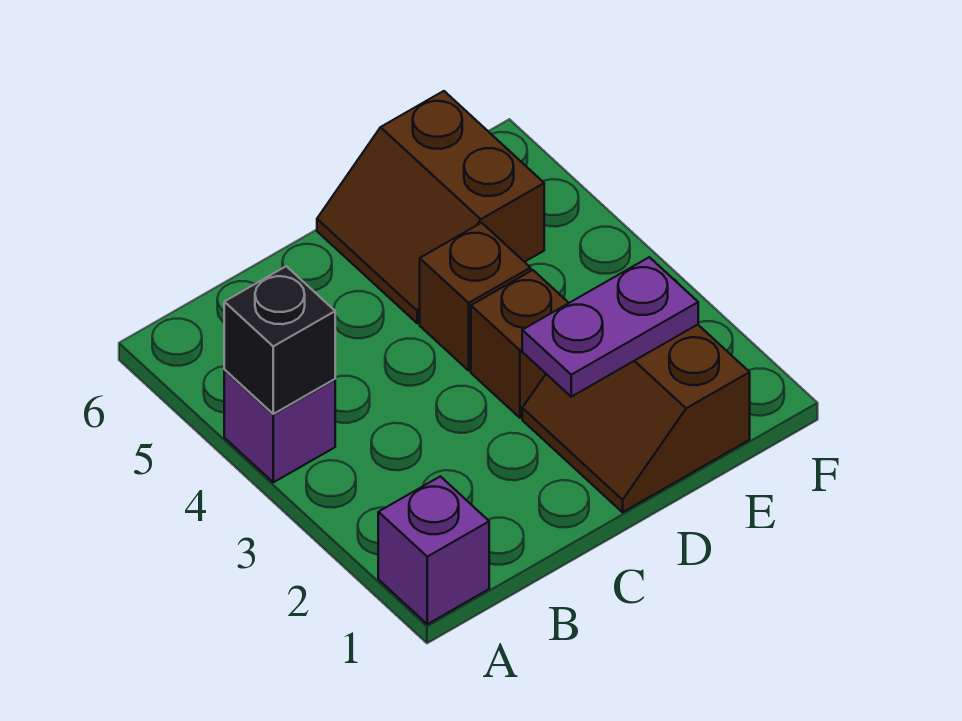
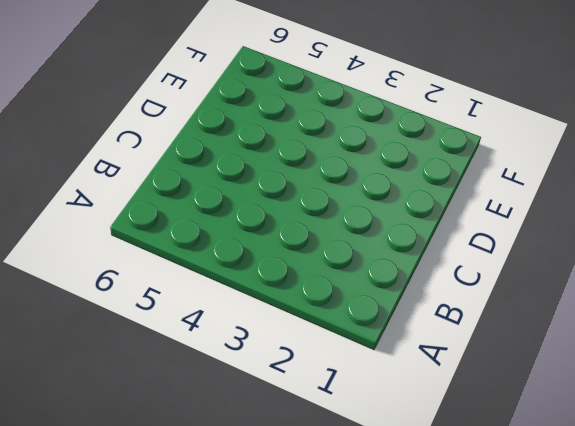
none -> purple brick A1 level 1
none -> purple brick A4 level 1

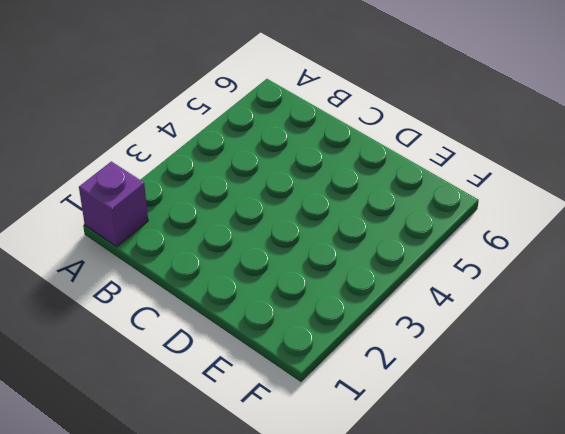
none -> purple brick A4 level 1
none -> brown slope D1:E2 level 1 top E

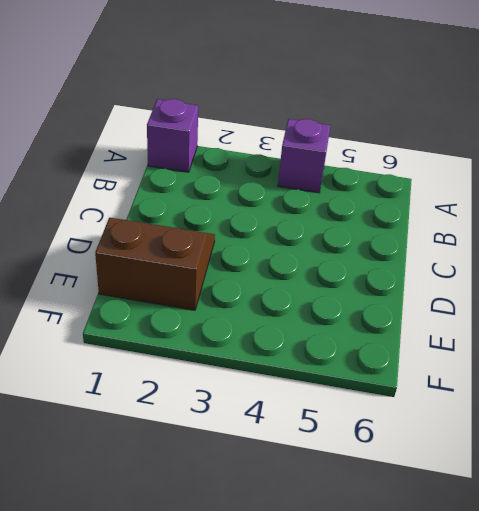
none -> brown brick D3 level 1
none -> brown brick D4 level 1

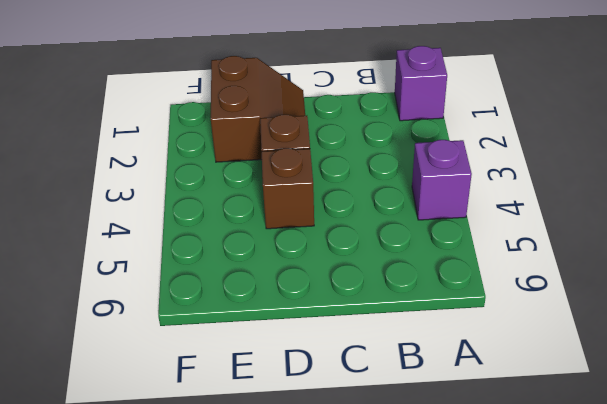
none -> brown slope D5:E6 level 1 top E
none -> black brick A4 level 2

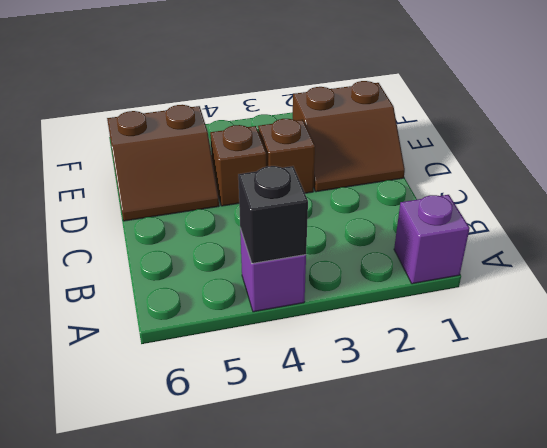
none -> purple plate D2:E2 level 2

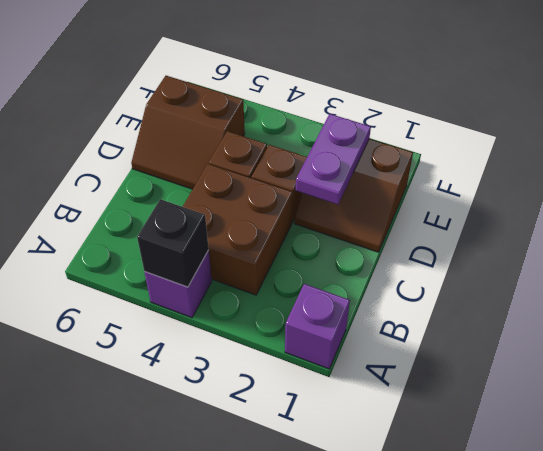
brown brick B3:C4 level 1 -> none

